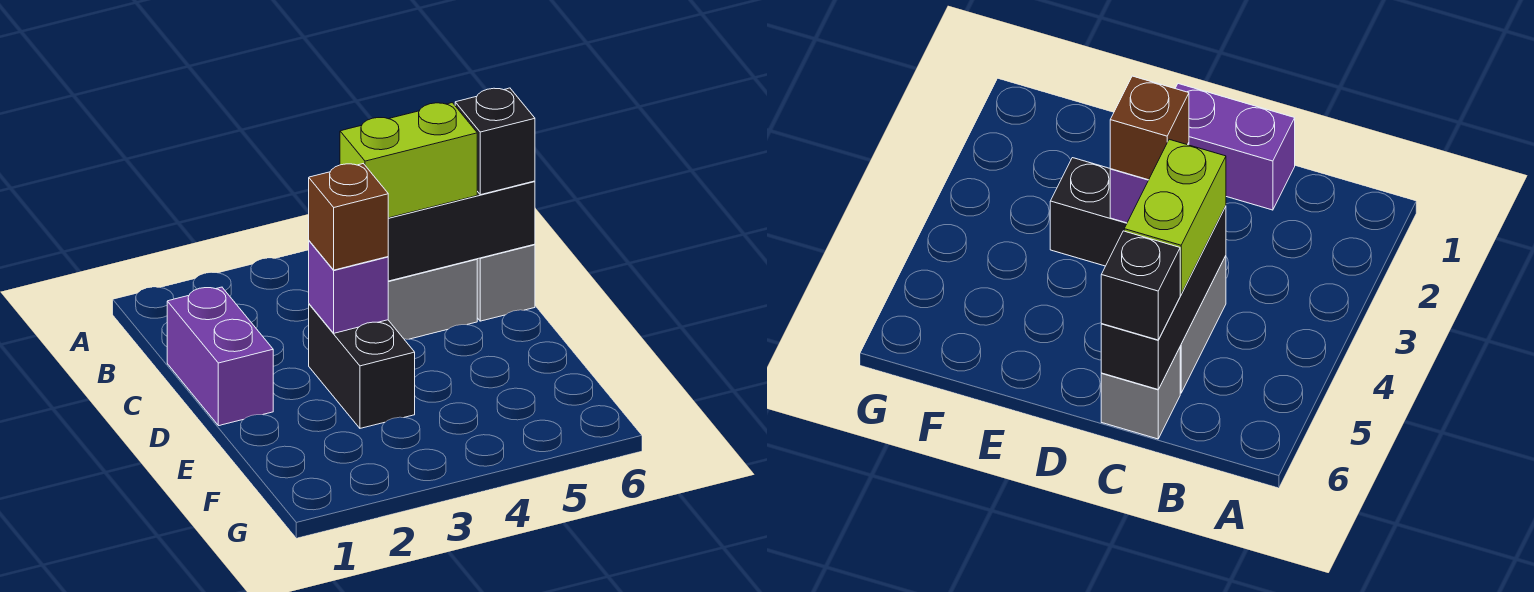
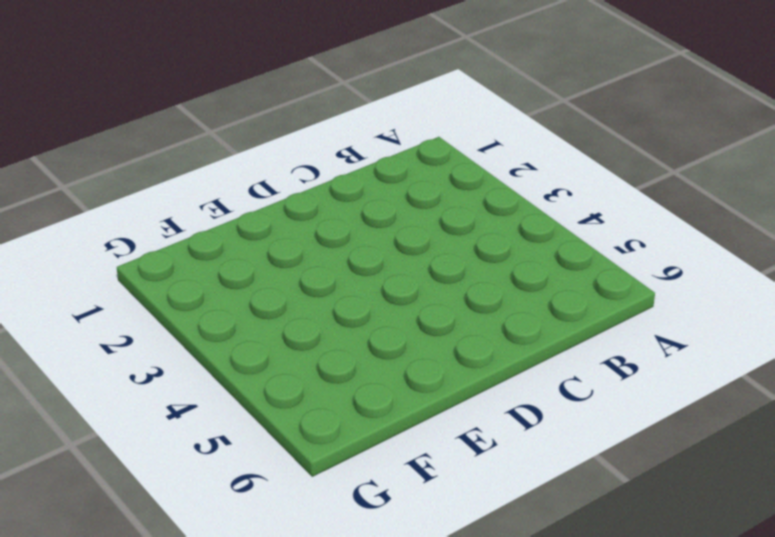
none -> purple brick C1:D1 level 1
none -> grey brick C4:C5 level 1

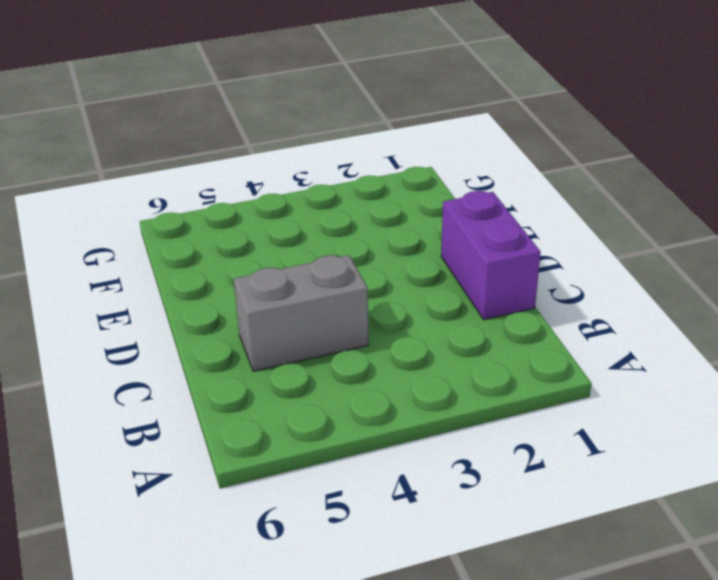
none -> grey brick C6 level 1
none -> black brick D3:E3 level 1

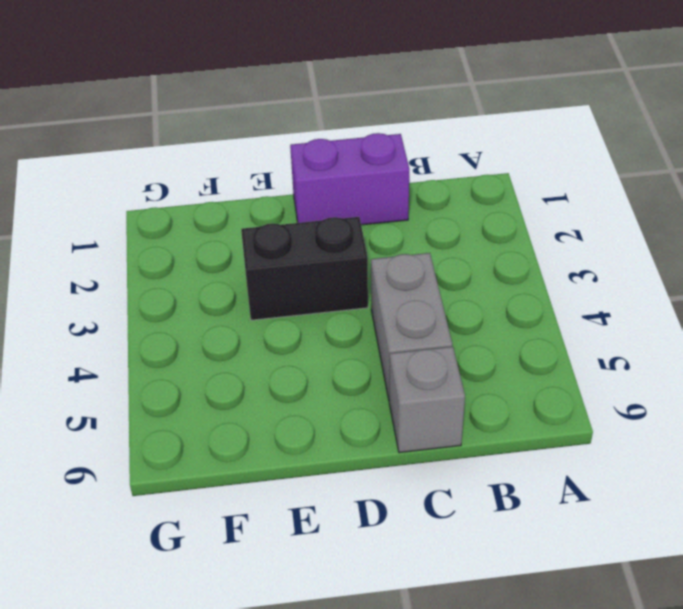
none -> black brick C4:C6 level 2
none -> purple brick D3 level 2

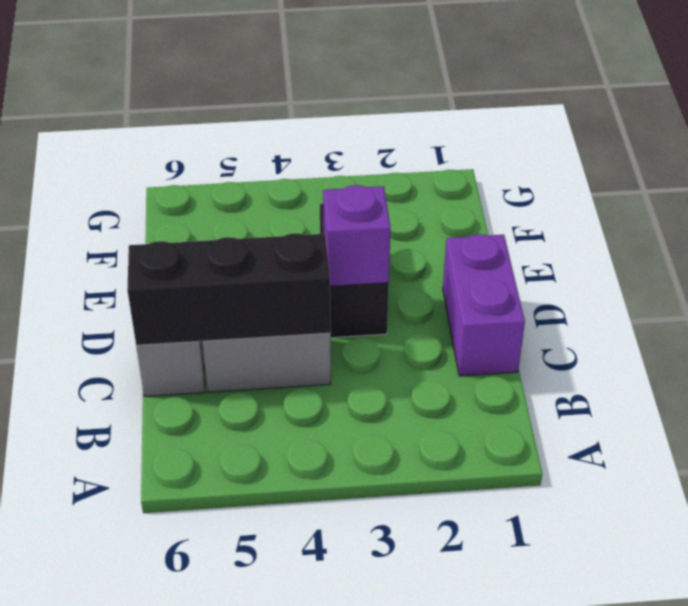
none -> lime brick C4:C5 level 3
none -> black brick C6 level 3

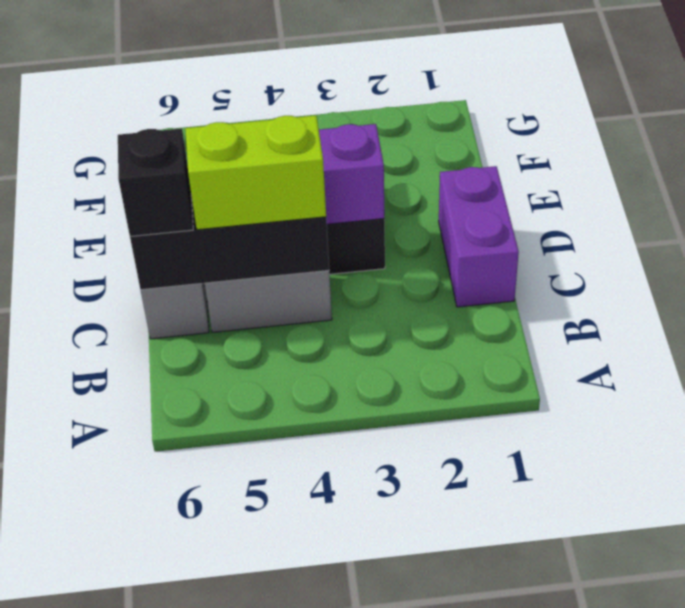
none -> brown brick D3 level 3

